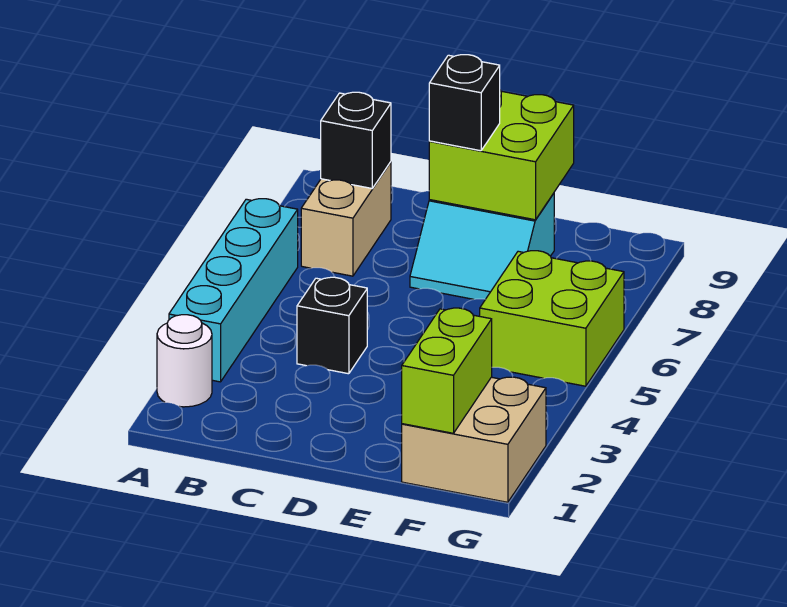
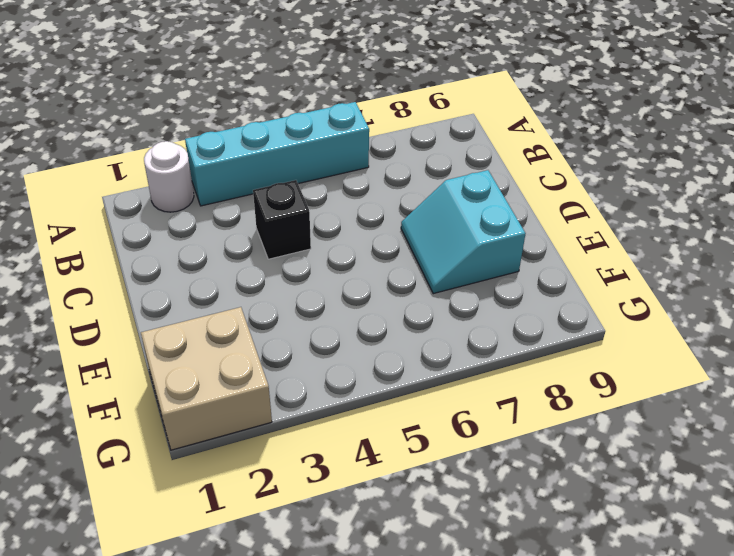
none -> tan brick B7:B8 level 1
none -> lime brick F5:G6 level 1

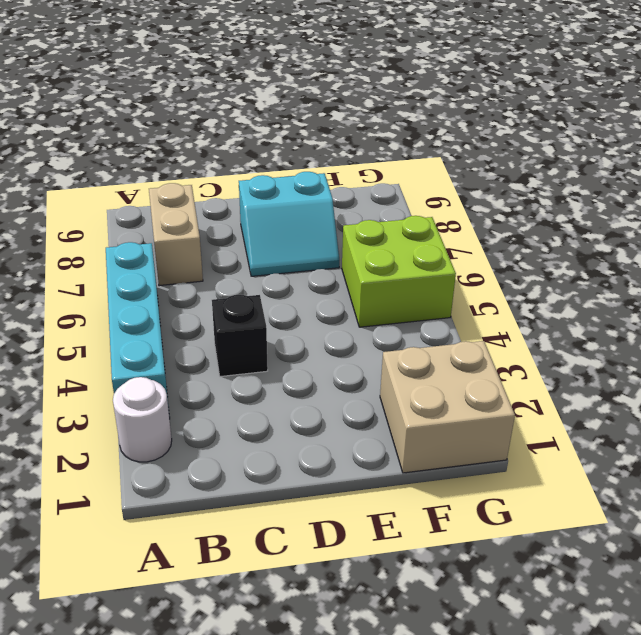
none -> black brick B8 level 2
none -> lime brick D8:E9 level 2

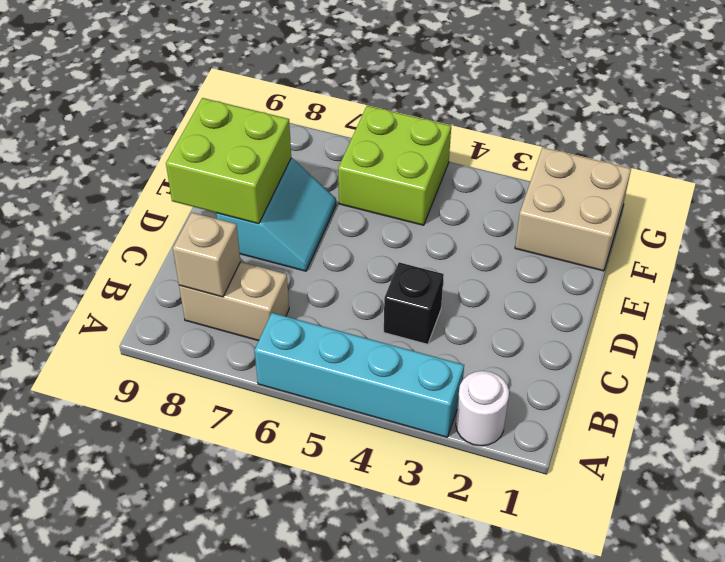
tan brick B8 level 2 -> black brick B8 level 2
none -> lime brick F1:F2 level 2
none -> black brick D8 level 3

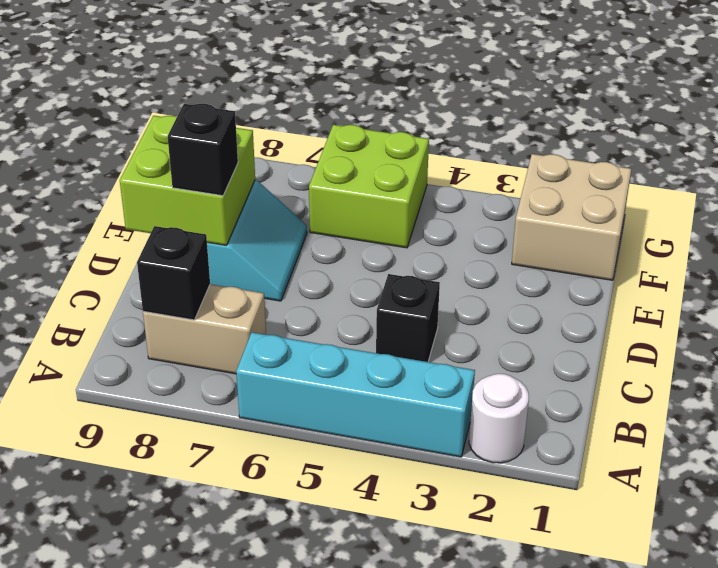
none -> lime brick F1:F2 level 2

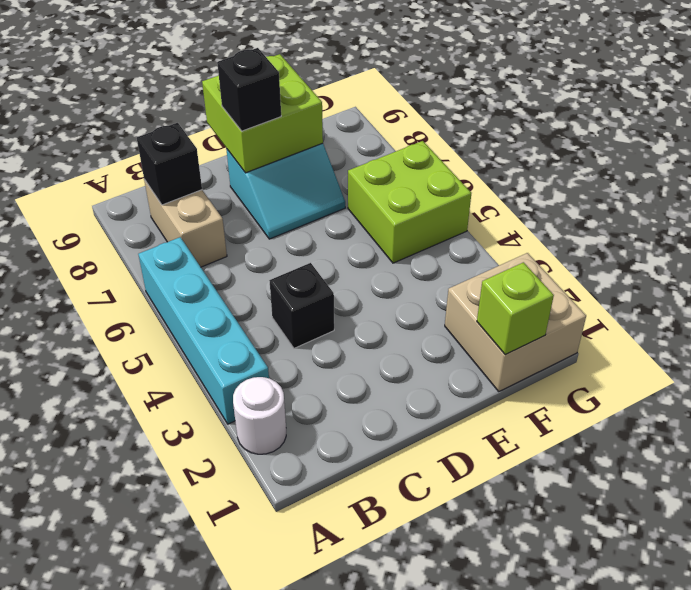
lime brick F1 level 2 -> lime brick F1:F2 level 2

